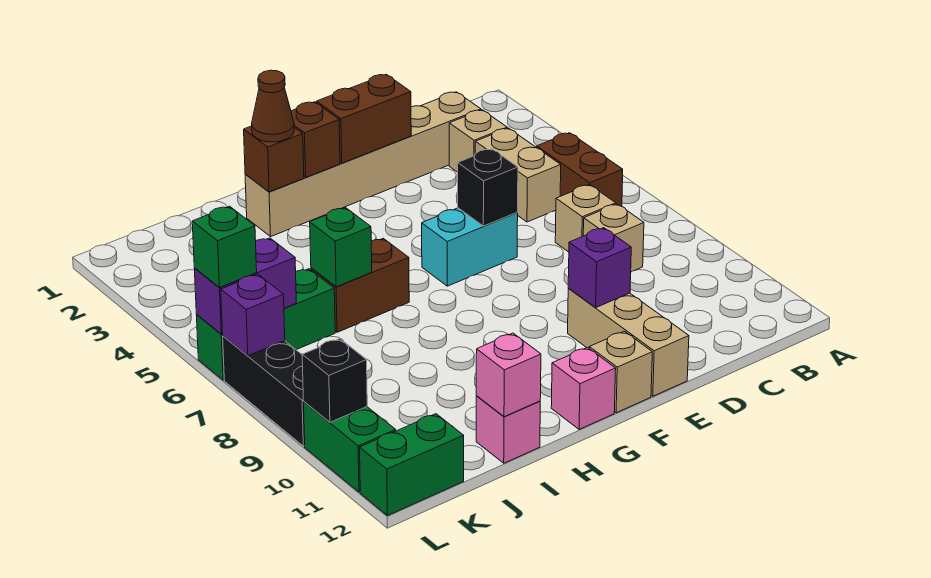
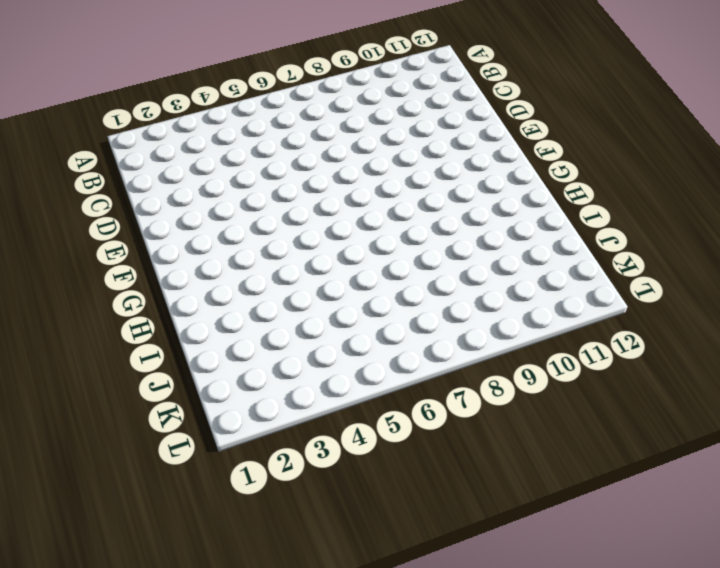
none -> brown brick B5:B6 level 1
none -> tan brick C2:H2 level 1
none -> tan brick C3 level 1

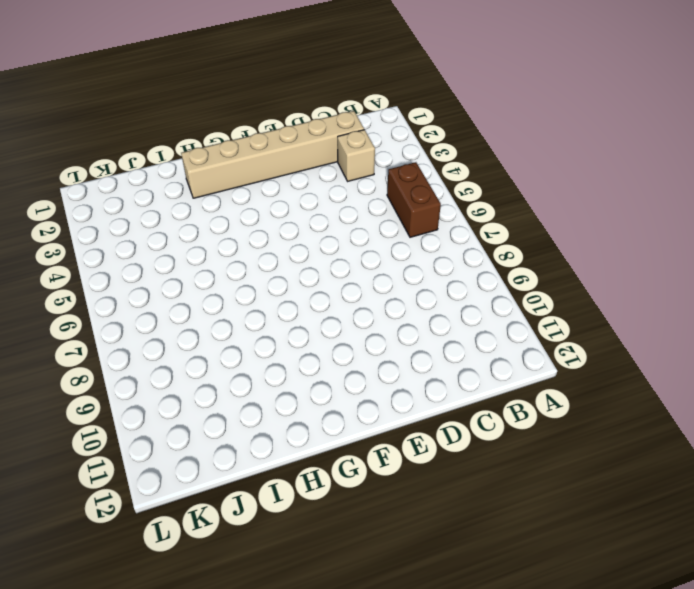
none -> tan brick C4:C5 level 1
none -> tan brick C7 level 1
none -> tan brick C8 level 1

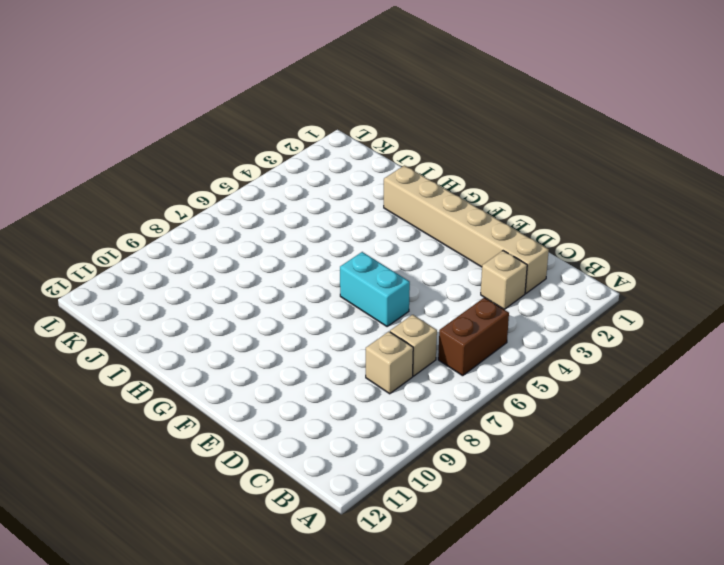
none -> tan brick C4:C5 level 1
none -> tan brick E10:E12 level 1
none -> tan brick F12 level 1

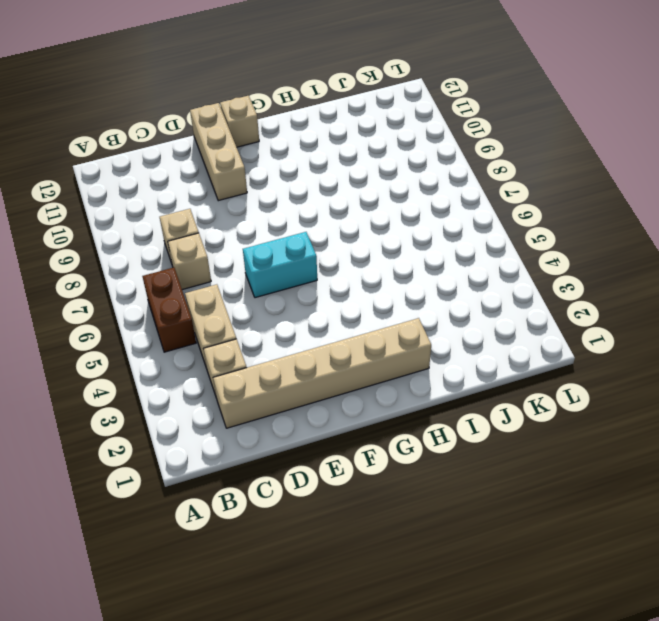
none -> pink brick G12 level 1
none -> brown brick H6:I6 level 1
none -> pink brick I12 level 1

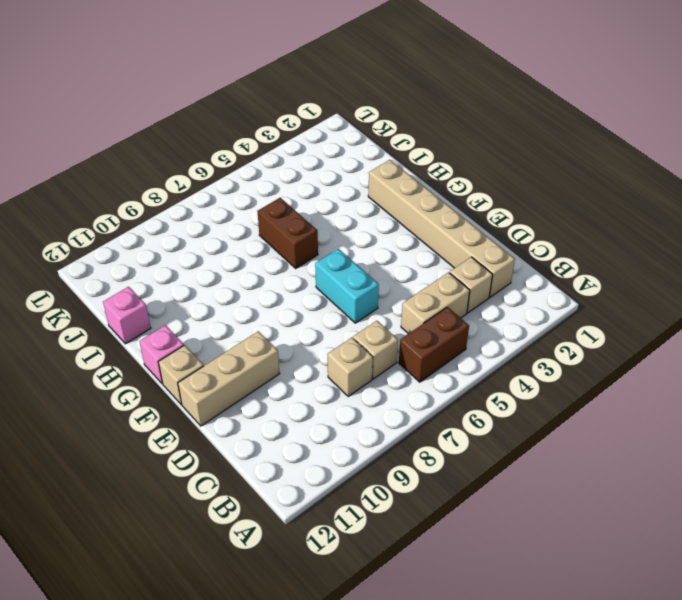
none -> green brick J6:L6 level 1
none -> green brick K12:L12 level 1
none -> black brick L7:L9 level 1

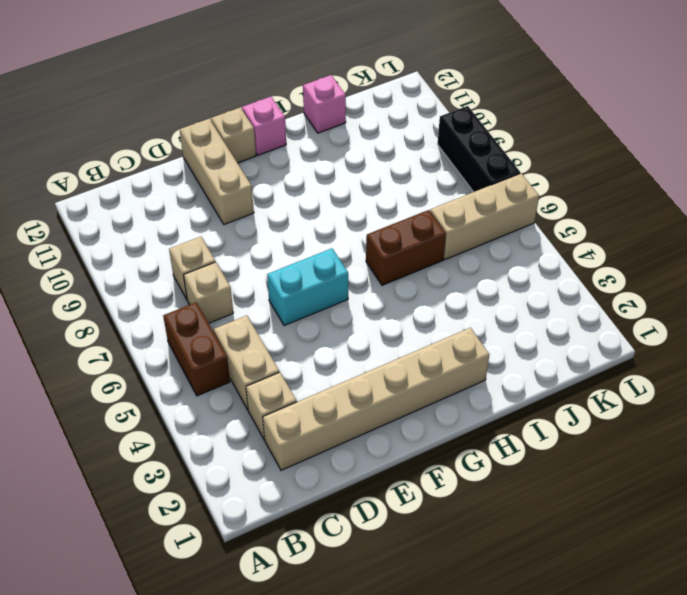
tan brick J6:L6 level 1 -> green brick J6:L6 level 1
none -> green brick K12:L12 level 1
none -> green brick L10:L11 level 1
none -> brown brick E2:F2 level 2

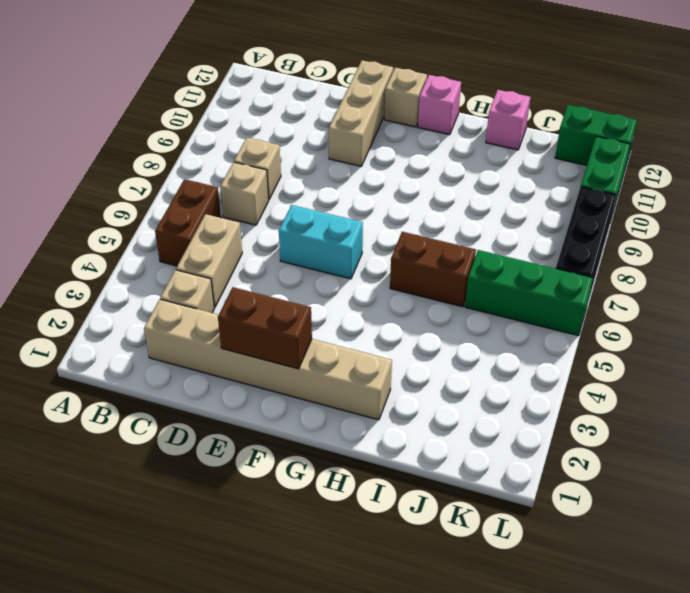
none -> black brick E6 level 2
none -> purple brick E10 level 2
none -> brown brick G2 level 2

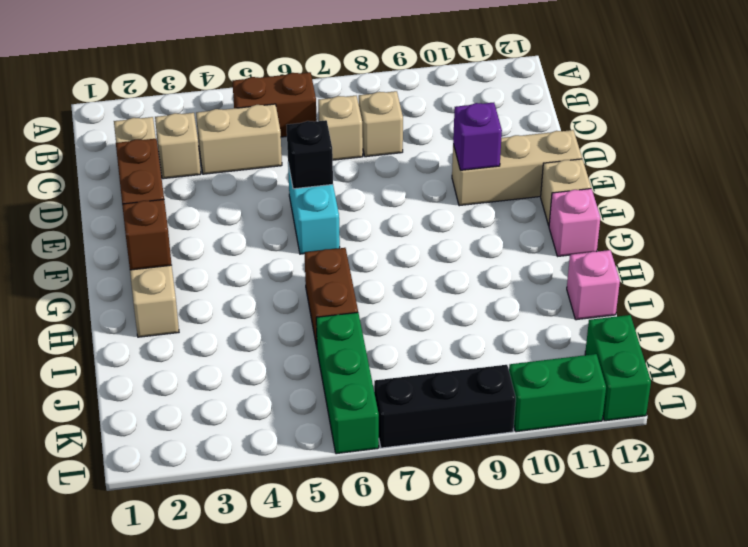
none -> brown brick H2 level 2
none -> green brick I6 level 2
none -> pink brick I12 level 2

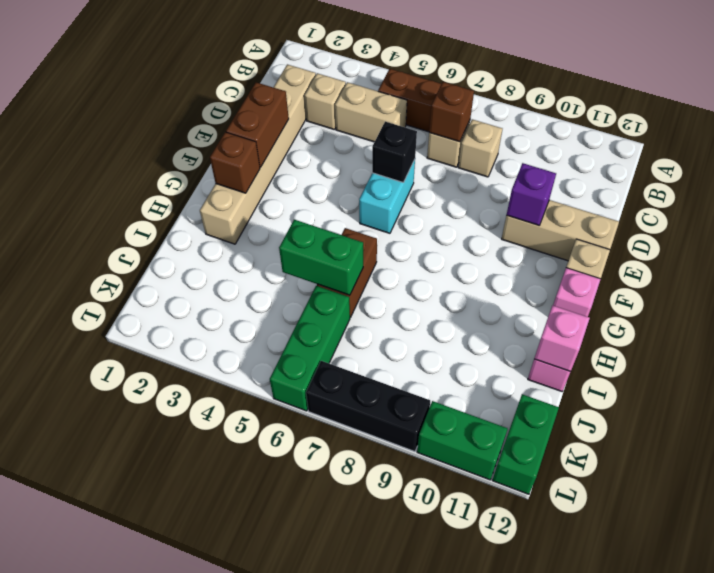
brown brick C7 level 2 -> brown brick H2 level 2
green brick I5:I6 level 2 -> green brick I6 level 2
none -> purple brick K6:L6 level 2
none -> purple brick L7 level 2
none -> black brick L10 level 2

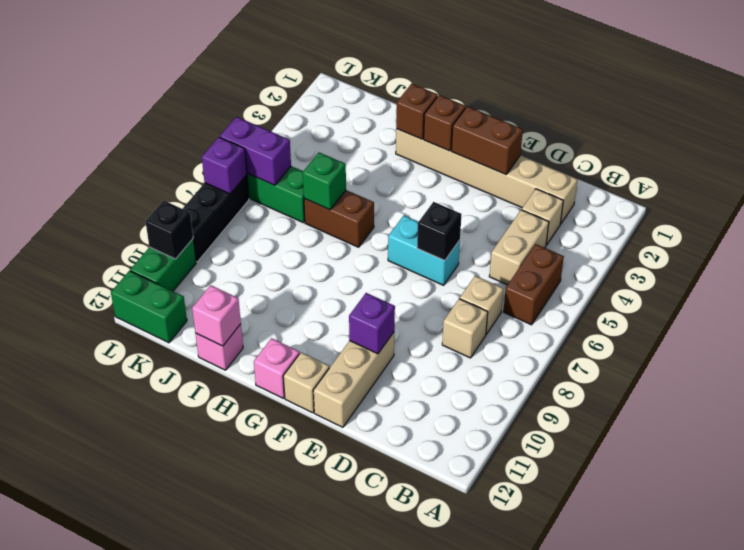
none -> brown cone H2 level 3
none -> green brick L6 level 3

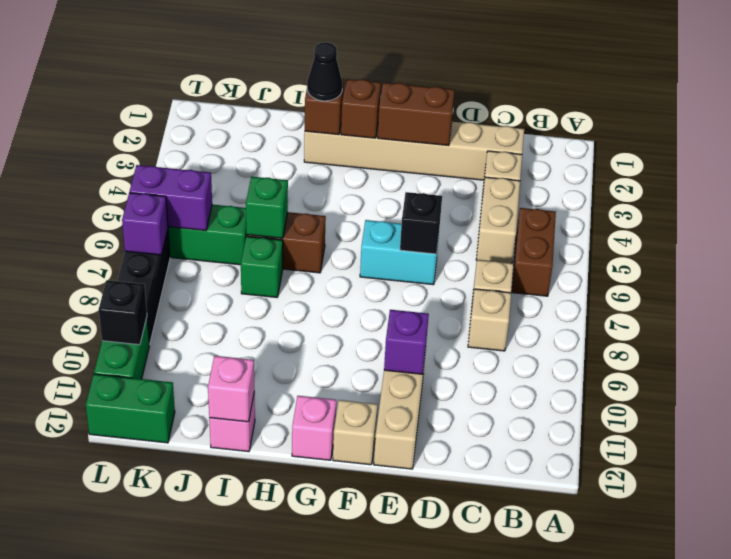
black cone H2 level 3 -> brown cone H2 level 3
green brick I7 level 1 -> green brick L6 level 3

